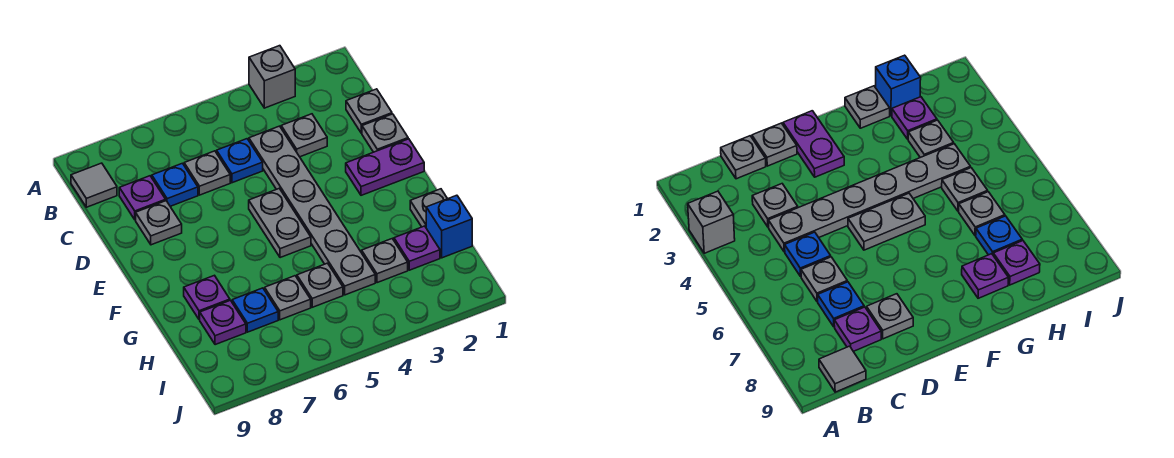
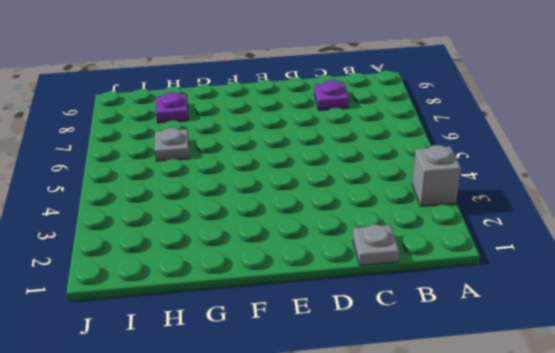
none -> grey tile B9 level 1
none -> grey plate C3 level 1
none -> grey plate C4:H4 level 1

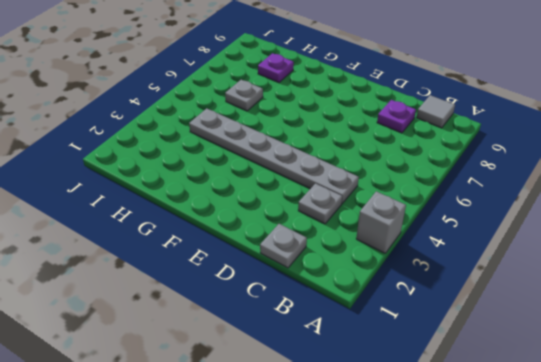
none -> blue plate C5 level 1
none -> grey plate C6 level 1
none -> blue plate C7 level 1

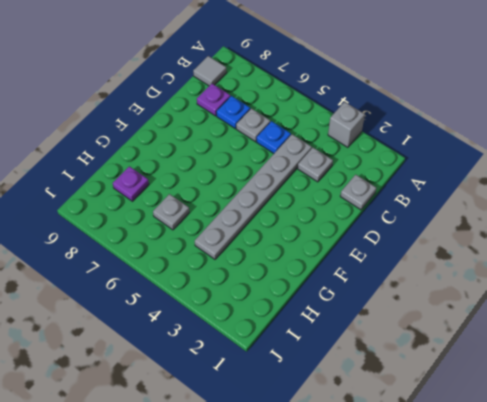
none -> grey plate D1 level 1
none -> grey plate D8 level 1
none -> purple plate E1:E2 level 1

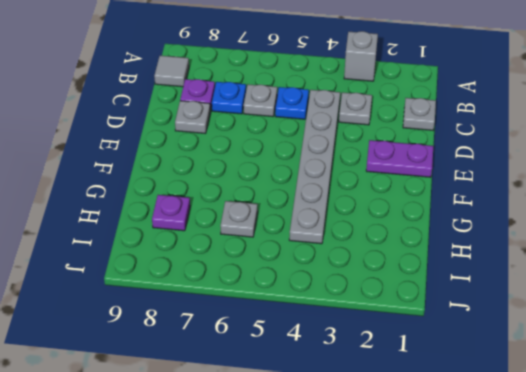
none -> grey plate D1 level 1
none -> grey plate E5:F5 level 1
none -> grey plate G1 level 1

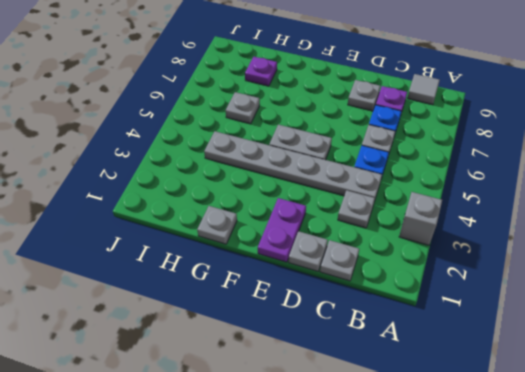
none -> purple plate G8 level 1
none -> blue brick H1 level 1
none -> purple plate H2 level 1

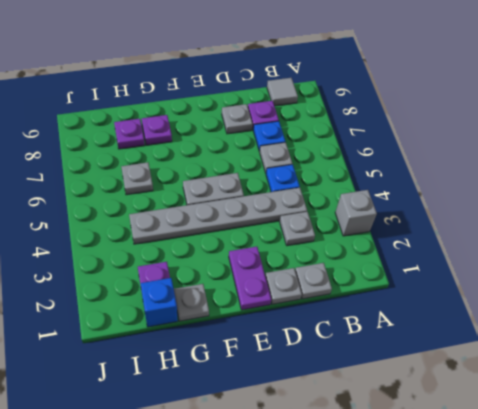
none -> grey plate H3 level 1
none -> grey plate H5 level 1
none -> blue plate H7 level 1

